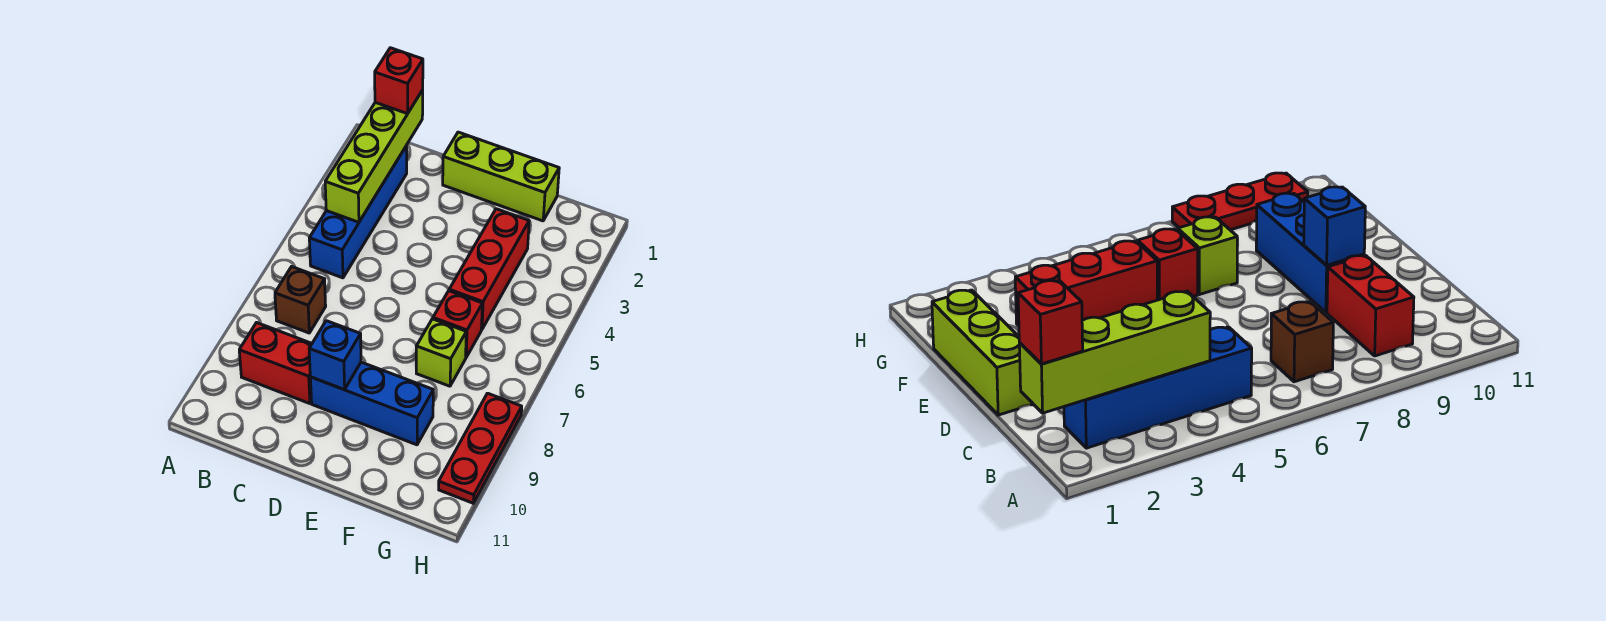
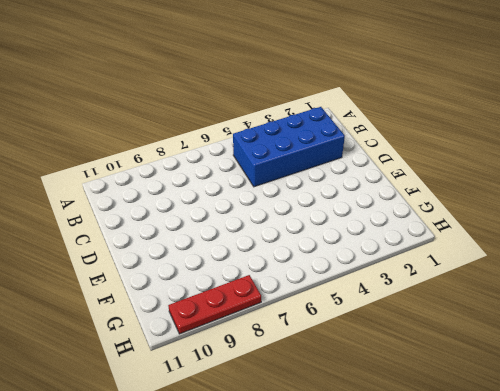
blue brick B2:C5 level 1 -> blue brick B2:B5 level 1
none -> brown brick B7 level 1
none -> red brick B9:C9 level 1
none -> lime brick D1:F1 level 1

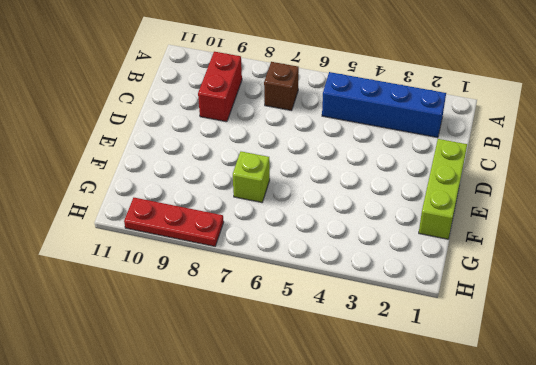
none -> blue brick D9:F9 level 1
none -> red brick F3:F5 level 1
none -> red brick F6 level 1

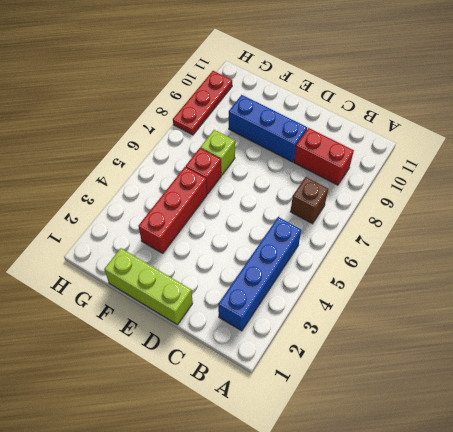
none -> lime brick B1:B4 level 2
none -> blue brick D9 level 2
none -> red brick B1 level 3

